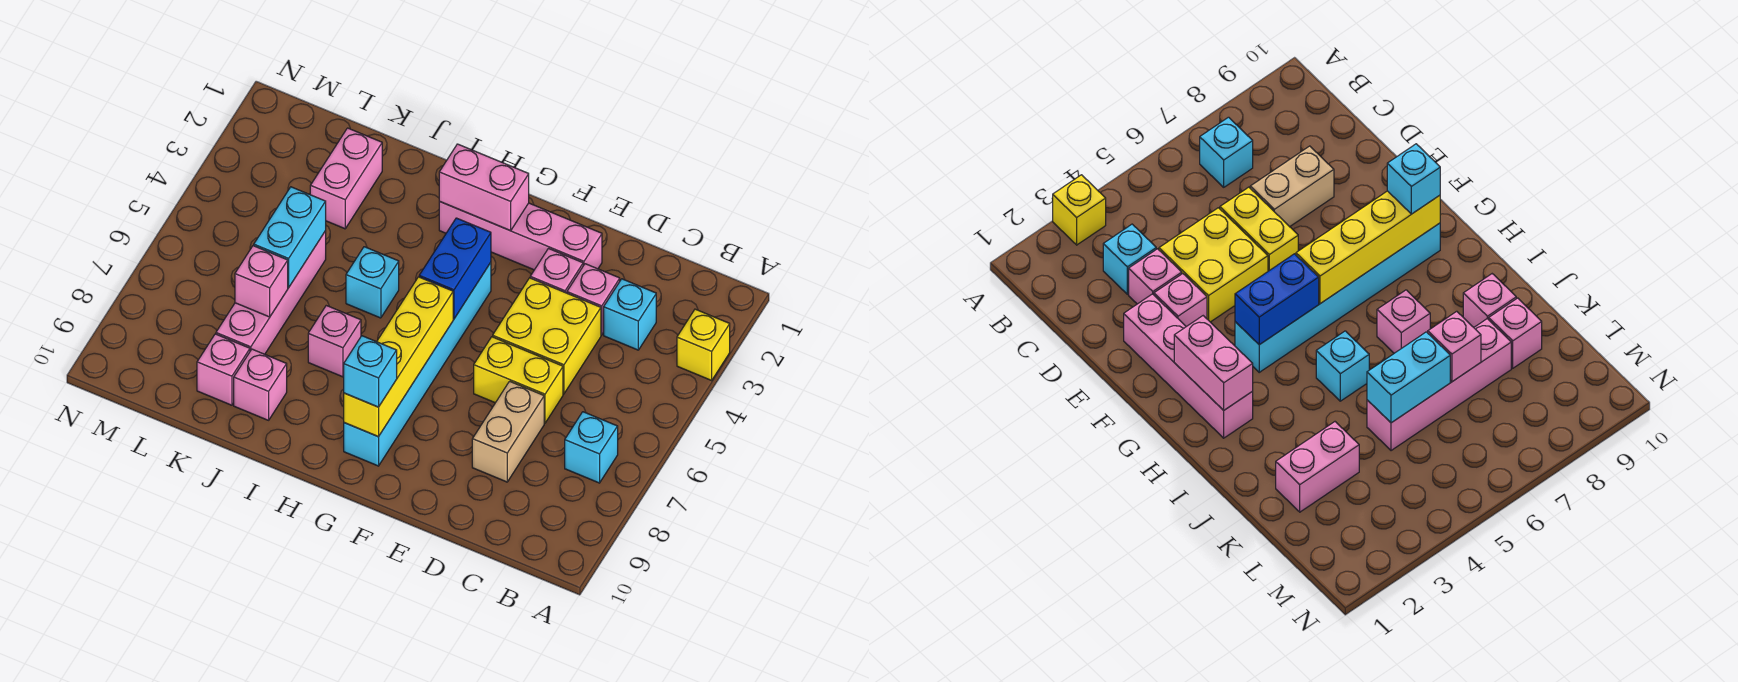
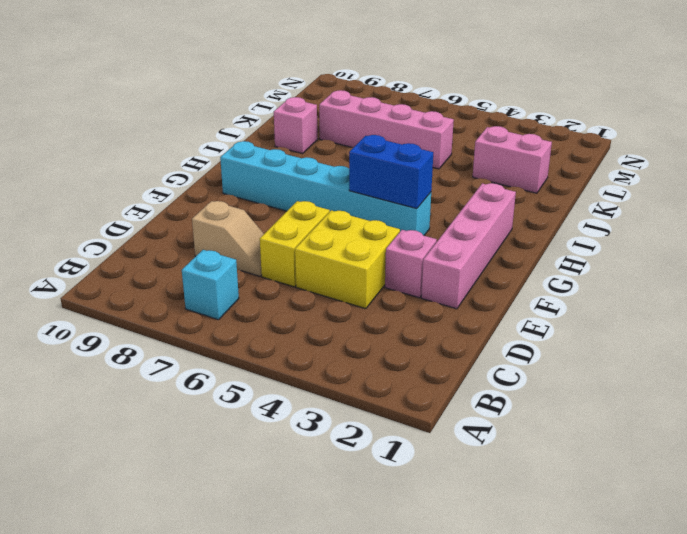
tan slope D7:D8 level 1 top 8 -> tan brick D7:D8 level 1
none -> yellow brick A3 level 1
none -> cyan brick C3 level 1
none -> pink brick D3 level 1

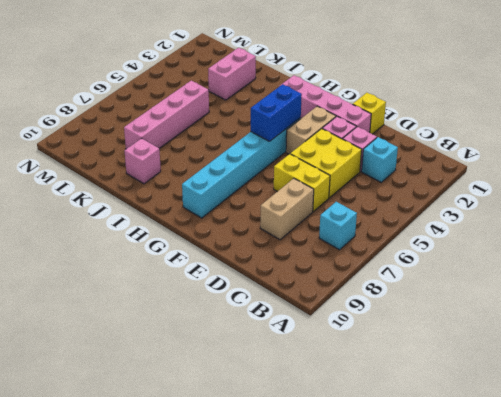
yellow brick E1 level 1 -> yellow brick A3 level 1
tan brick F3:F4 level 1 -> none
none -> cyan brick I5 level 1
none -> pink brick I7 level 1
none -> pink brick K9 level 1

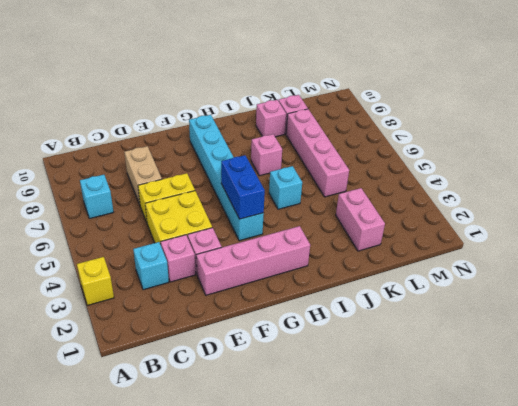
none -> pink brick G2:H2 level 2
none -> yellow brick G6:G9 level 2
none -> cyan brick K5:K6 level 2

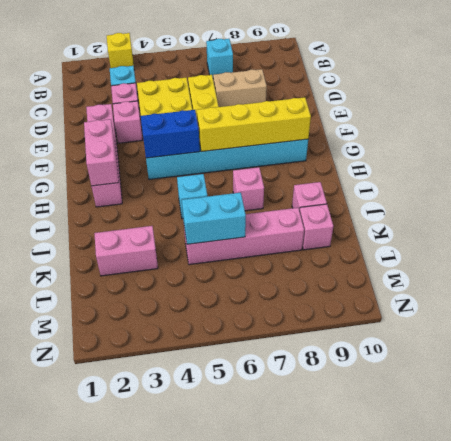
none -> pink brick K7 level 2
none -> cyan brick G9 level 3

